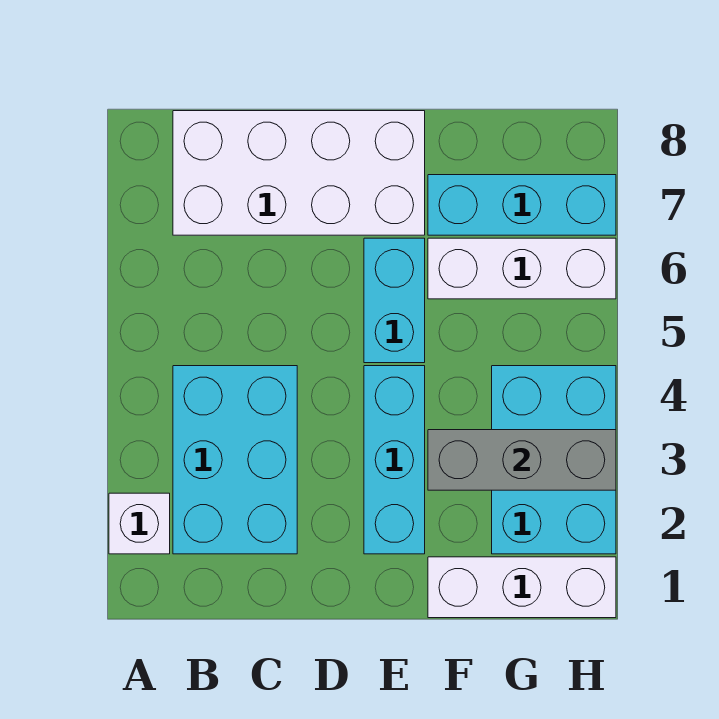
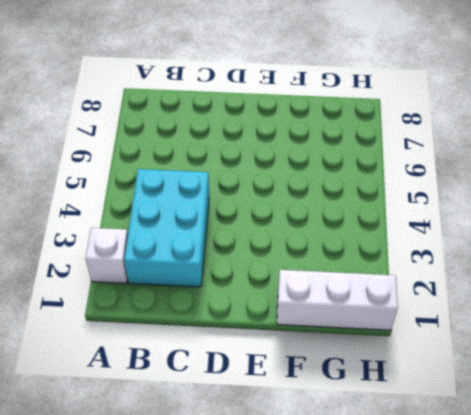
none -> white brick B7:E8 level 1
none -> cyan brick E2:E4 level 1

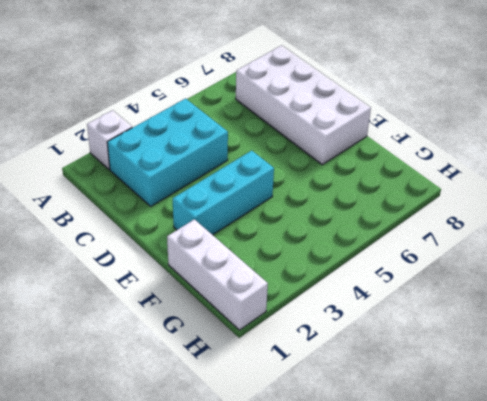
none -> cyan brick E5:E6 level 1
none -> white brick F6:H6 level 1

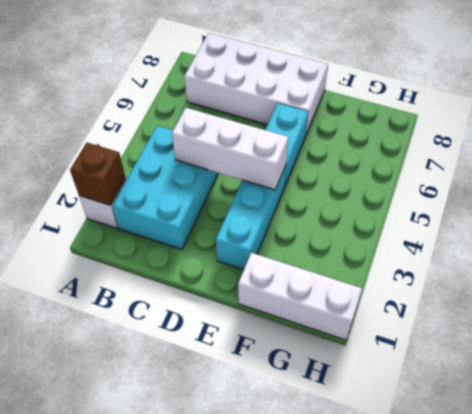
brown brick A2 level 2 -> none
white brick C4:E4 level 2 -> white brick F6:H6 level 1
none -> cyan brick F7:H7 level 1
none -> cyan brick G2:H4 level 1

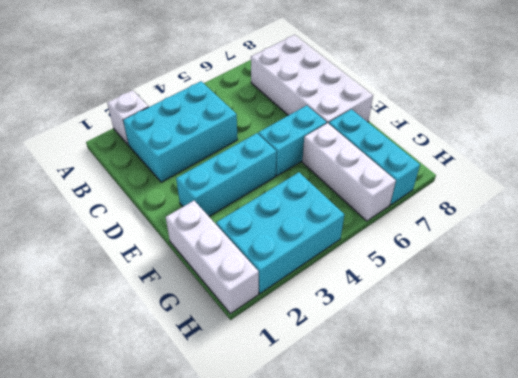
none -> grey brick F3:H3 level 2

